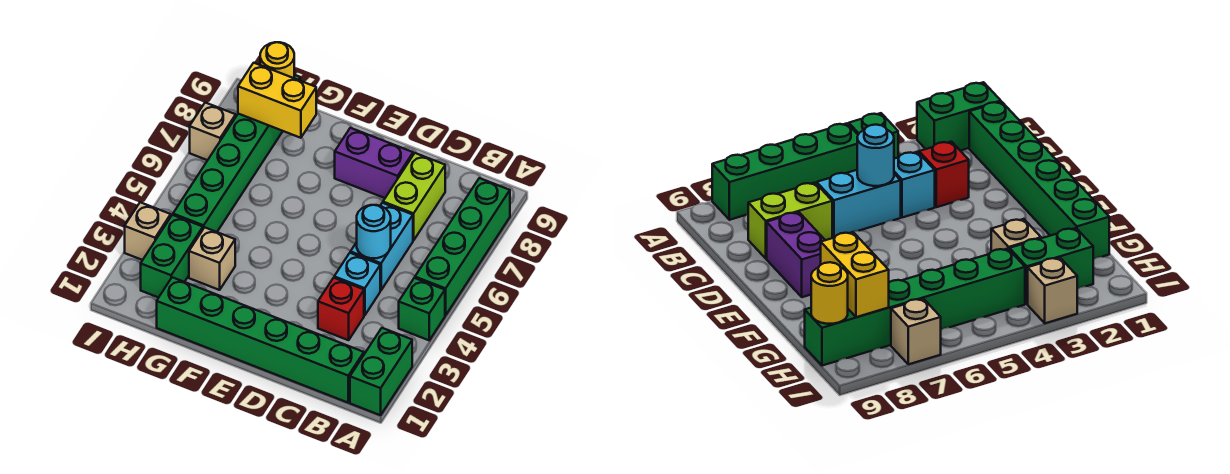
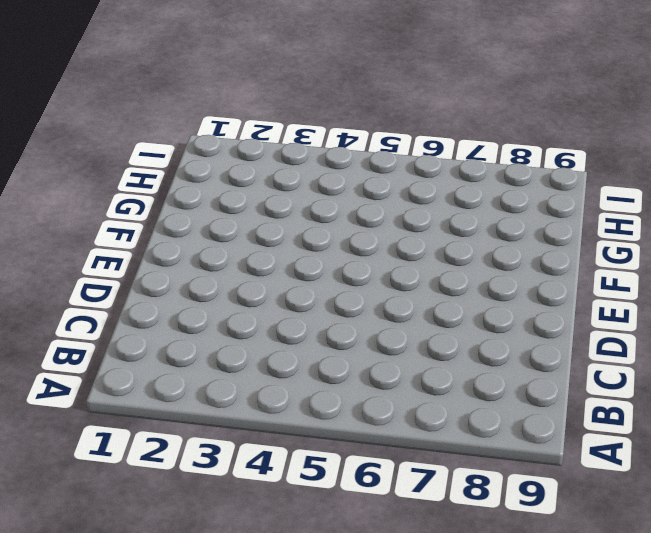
none -> green brick A1:A2 level 1
none -> green brick A4 level 1
none -> green brick A5:A8 level 1

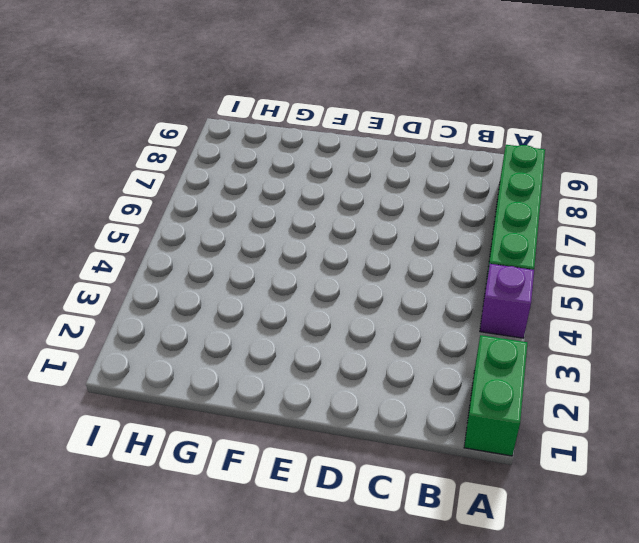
purple brick A4 level 1 -> green brick A4 level 1
none -> green brick B1:G1 level 1
none -> red brick C3 level 1
none -> cyan brick C4 level 1

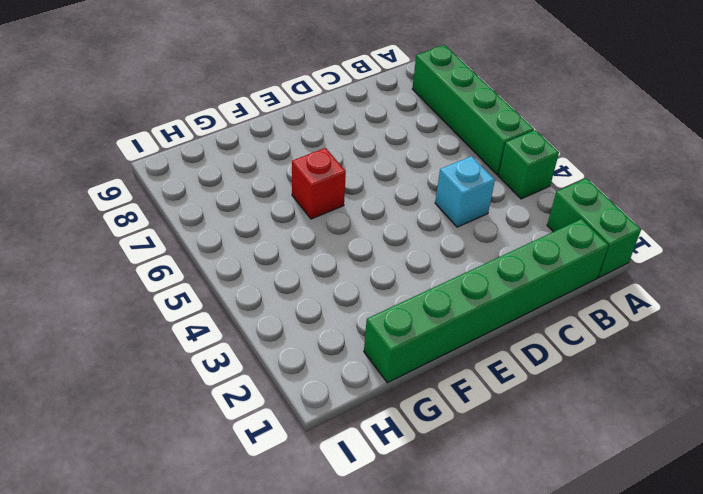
red brick F6 level 1 -> red brick C3 level 1
none -> cyan brick C5:C6 level 1
none -> lime brick C7:C8 level 1
none -> purple brick D8:E8 level 1

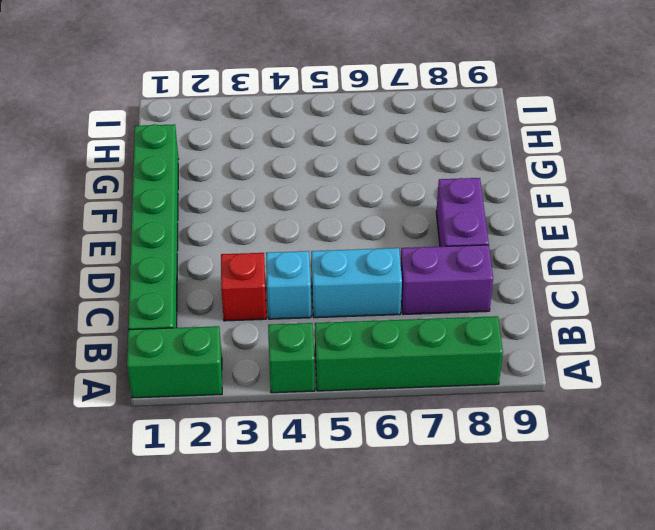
purple brick C7:C8 level 1 -> lime brick C7:C8 level 1
none -> tan brick G3 level 1
none -> green brick H2:H3 level 1
none -> green brick H4:H9 level 1

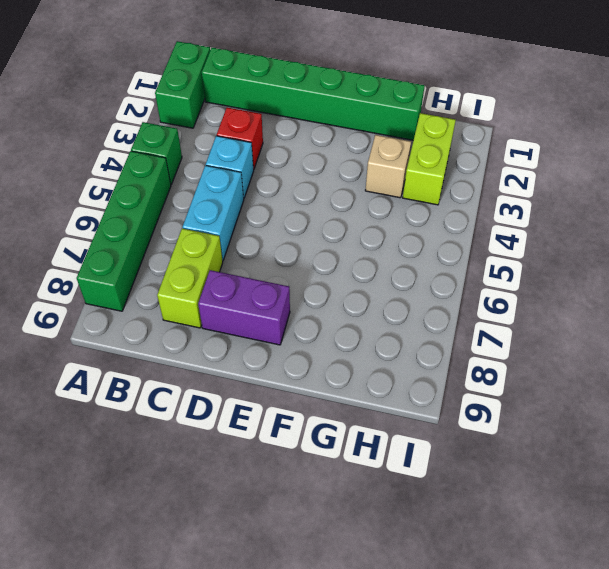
lime brick H2:H3 level 1 -> green brick H2:H3 level 1
none -> green brick H4:H9 level 1
none -> tan brick I3 level 1
none -> tan brick I7 level 1

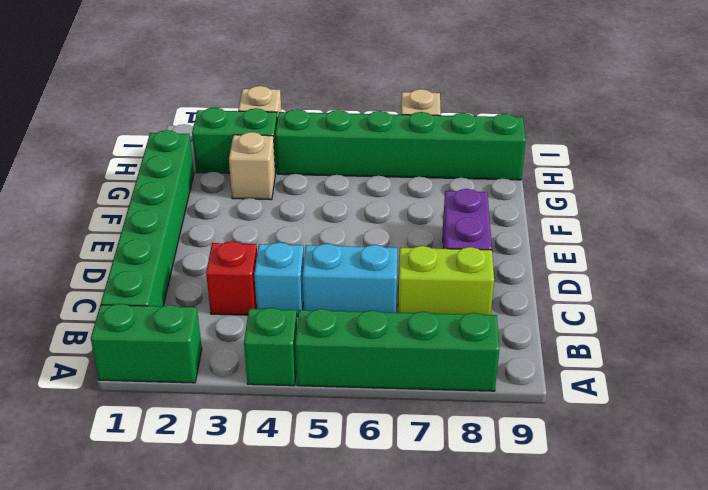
none -> cyan round brick C5 level 2
none -> yellow brick G8:H8 level 2
none -> yellow round brick H9 level 2

